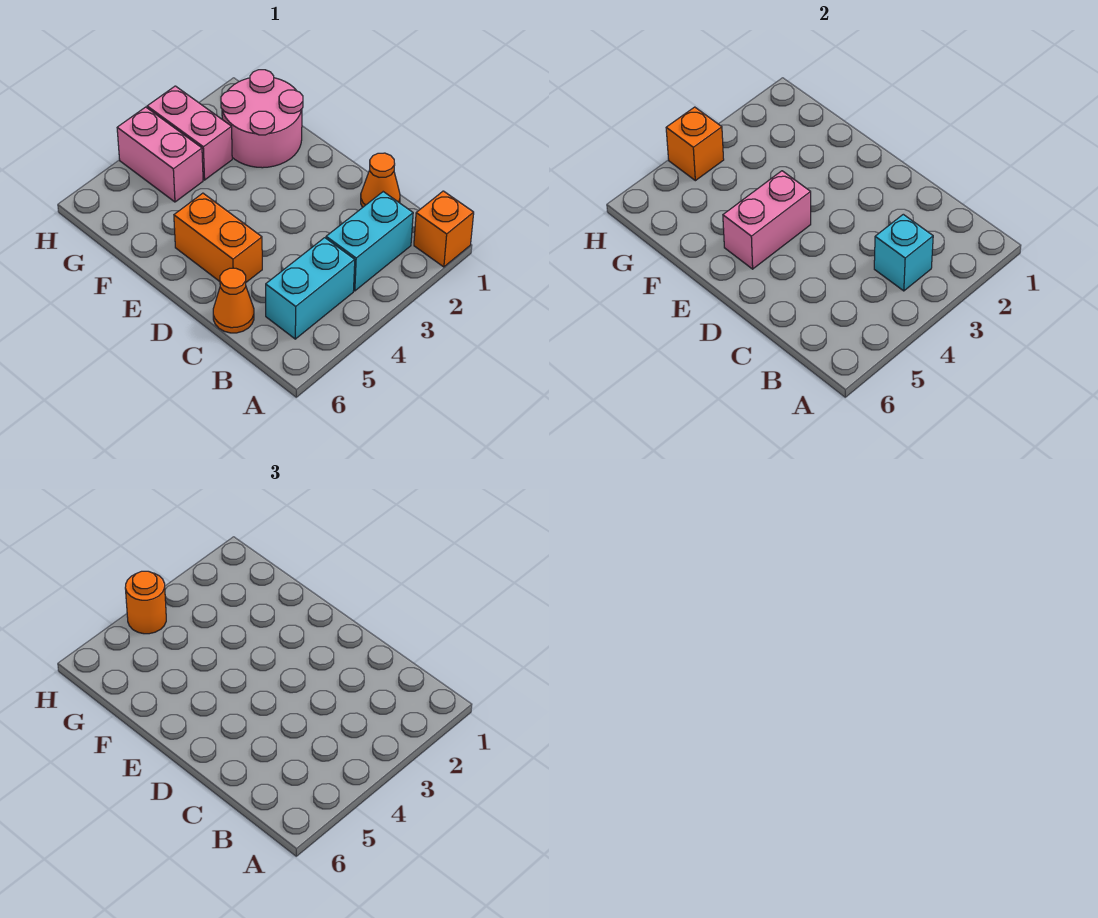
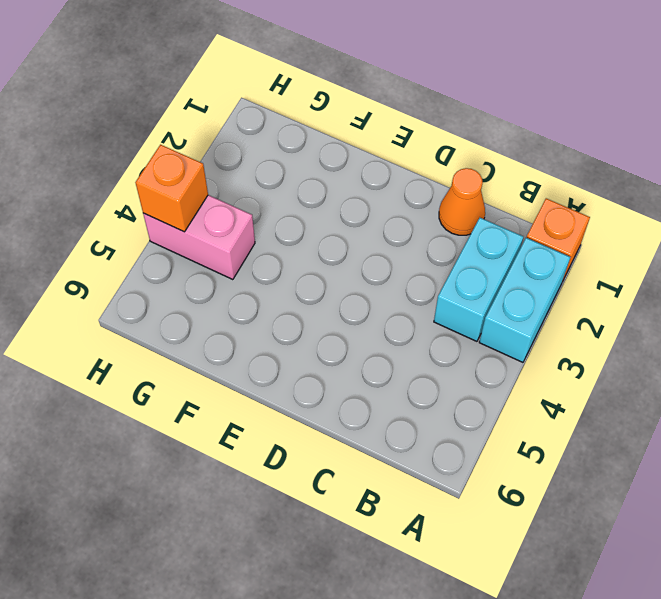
cyan brick A2:A3 level 1 -> cyan brick B4:B5 level 1
none -> orange cone C6 level 1
none -> orange brick D5:E5 level 1
none -> pink round brick F1:G2 level 1

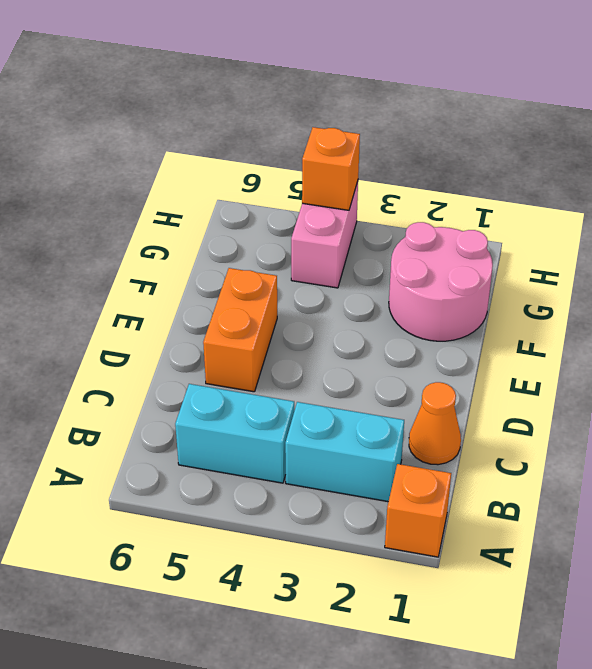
none -> orange cone C6 level 1
none -> pink brick G3:H3 level 1
none -> cyan brick B3 level 2

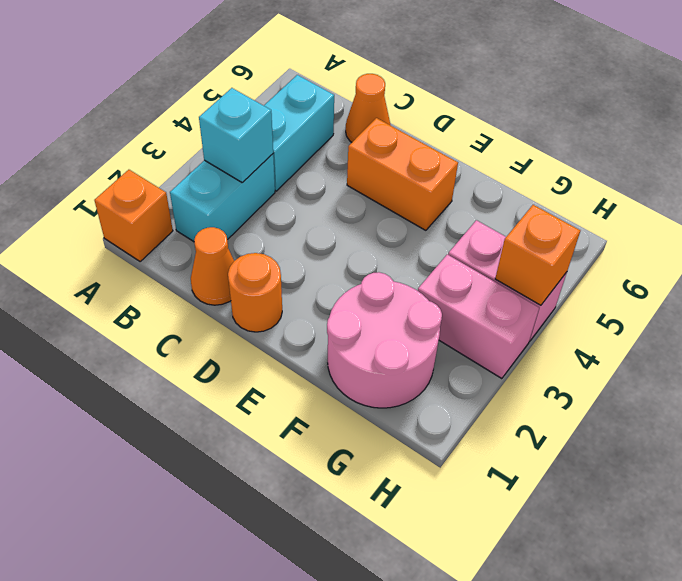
orange round brick D1 level 1 -> orange round brick H4 level 3
none -> pink brick E4:E5 level 2

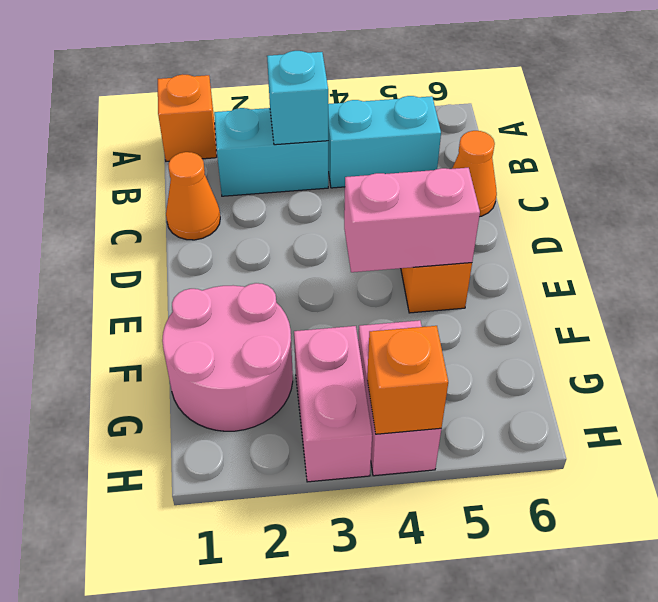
none -> orange round brick H4 level 3

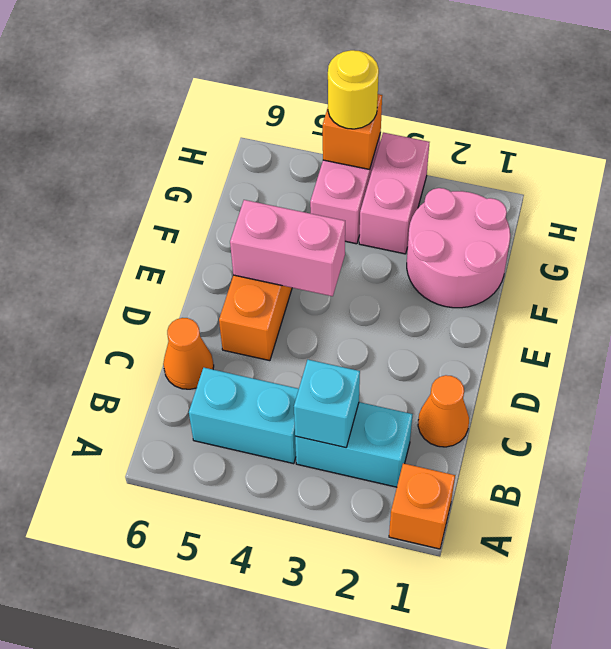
yellow round brick H4 level 3 -> orange round brick H4 level 3

